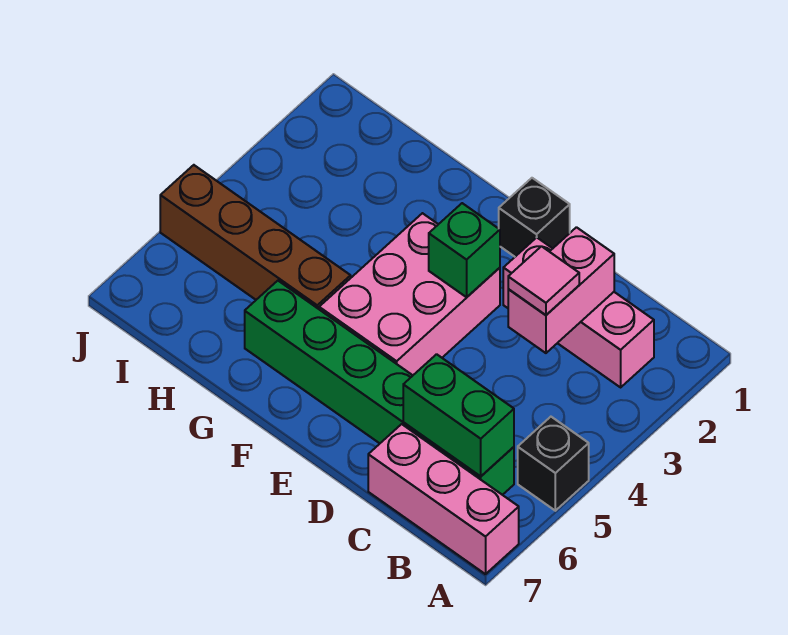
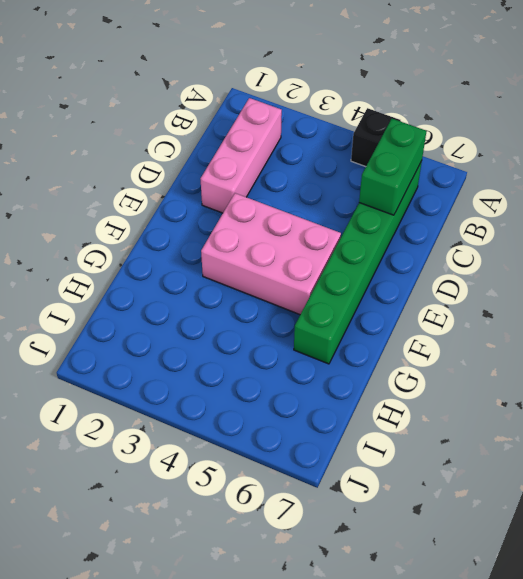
none -> pink brick A7:C7 level 1
none -> black brick E1 level 1

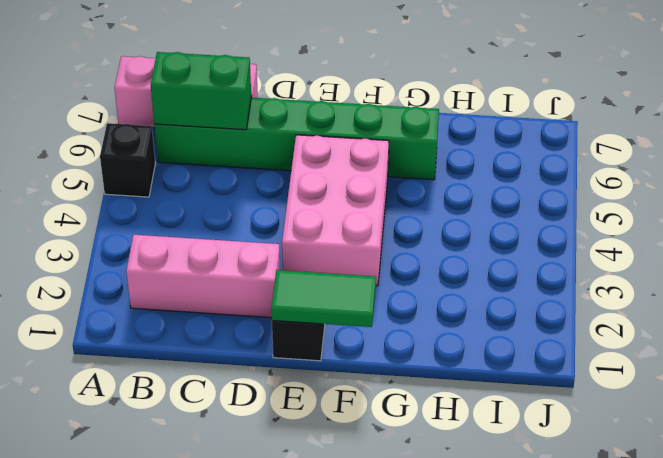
green tile E1:F1 level 2 -> none
none -> brown brick G5:J5 level 1
none -> pink brick C2:C3 level 2

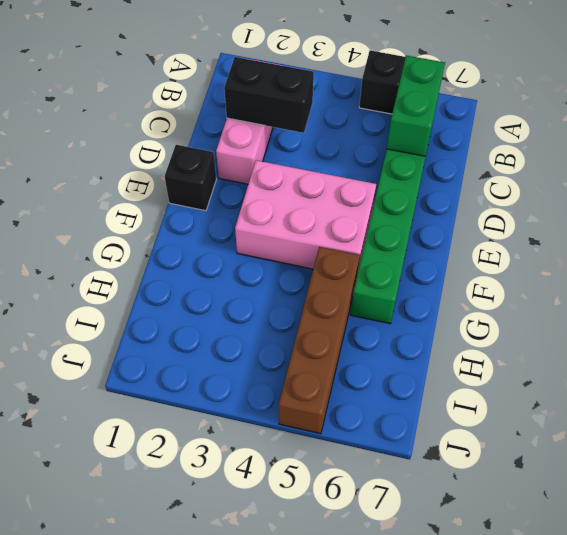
black brick C2:C3 level 2 -> pink brick C2:C3 level 2
none -> pink brick A7:C7 level 1
none -> green brick E3 level 2

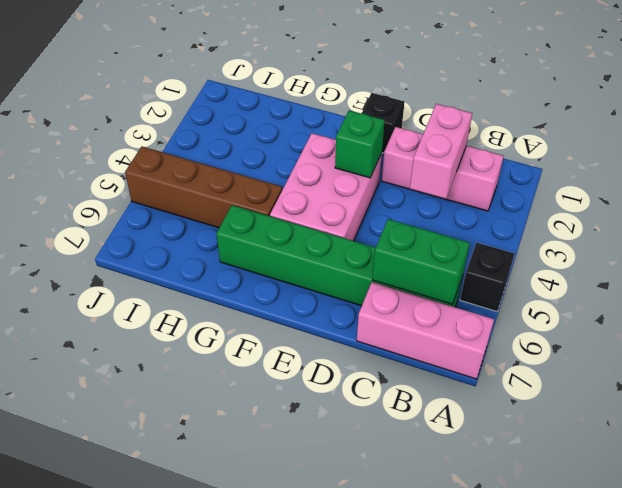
none -> pink tile C3 level 3

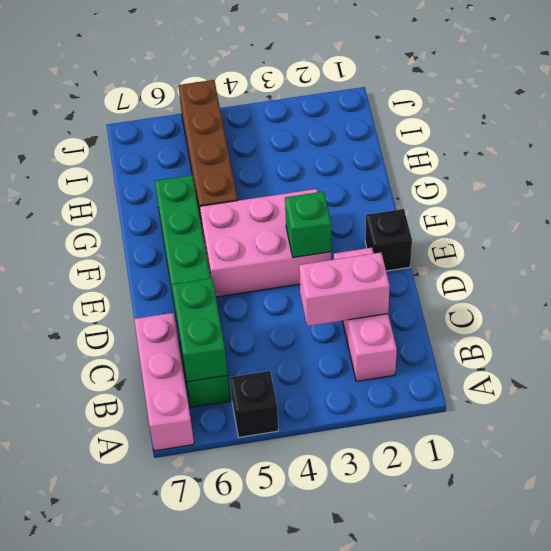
none -> pink tile C3 level 3

